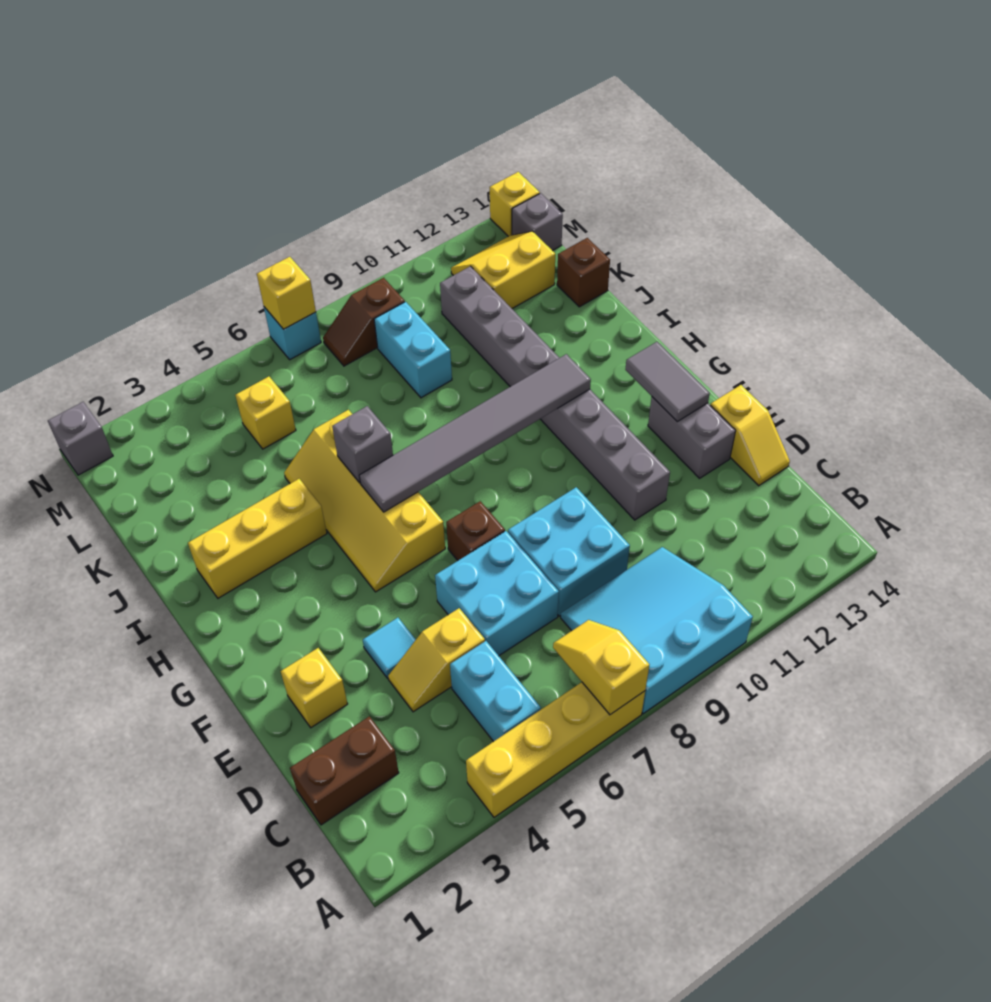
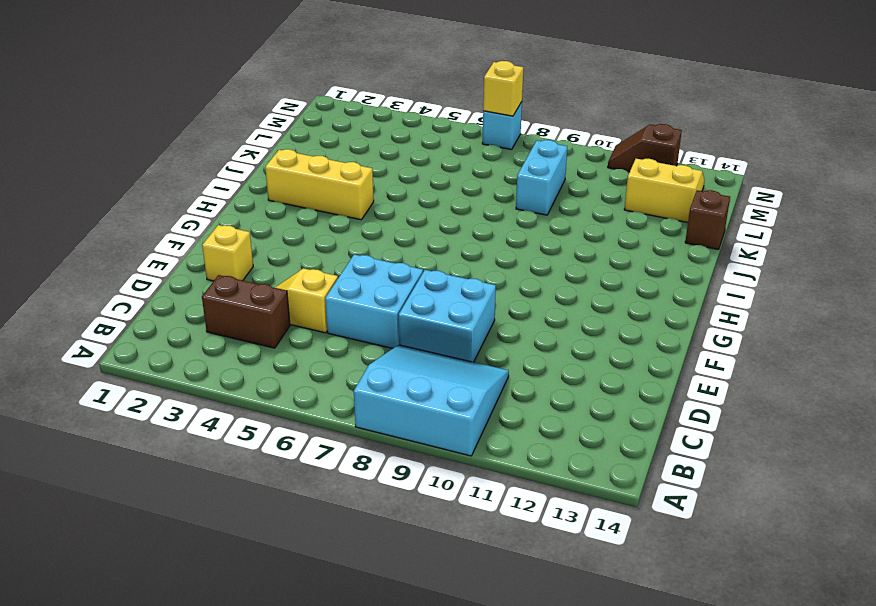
brown brick C3:C4 level 1 -> brown brick C1:C2 level 1
brown slope N11:N12 level 1 top 12 -> brown slope M8:M9 level 1 top 9
none -> yellow brick A4:A7 level 1
none -> cyan brick B5:C5 level 1
none -> yellow slope D14:E14 level 1 top E

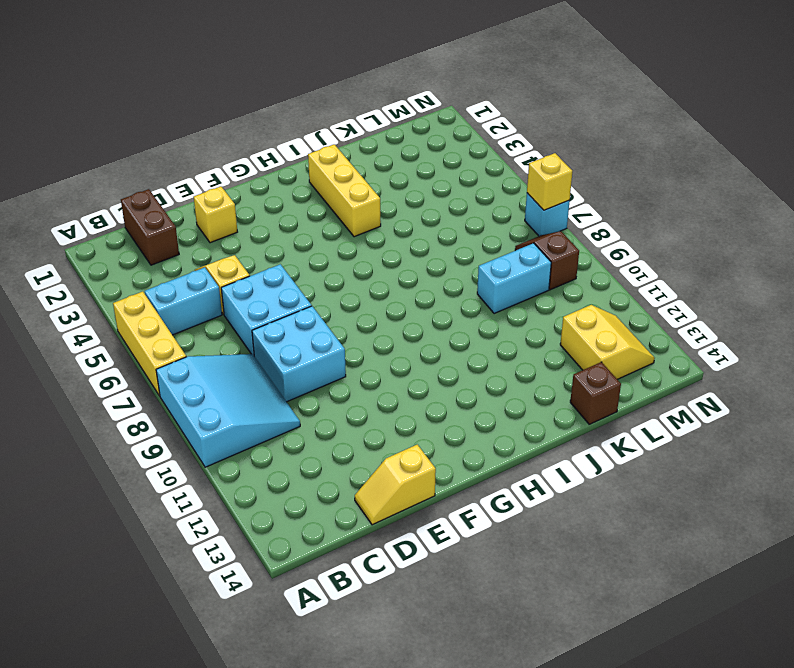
yellow brick A5:A7 level 1 -> yellow brick A4:A7 level 1
none -> cyan tile E4 level 1
none -> grey brick E11:L11 level 1
none -> grey brick E13:F13 level 1

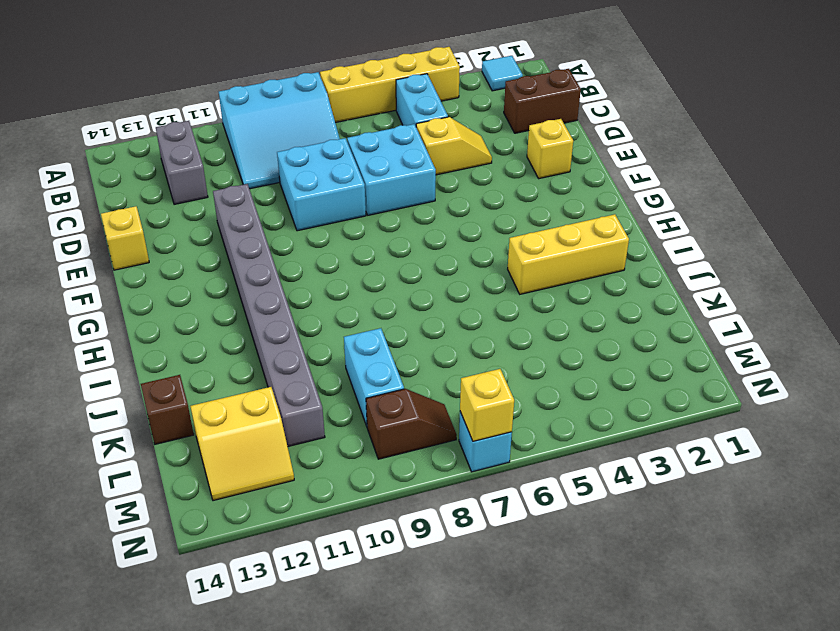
cyan tile A2 level 1 -> cyan tile E4 level 1
grey brick B12:C12 level 1 -> grey brick E13:F13 level 1
none -> brown brick F7 level 1
none -> yellow slope G5:J6 level 1 top 6
none -> yellow brick L5 level 1

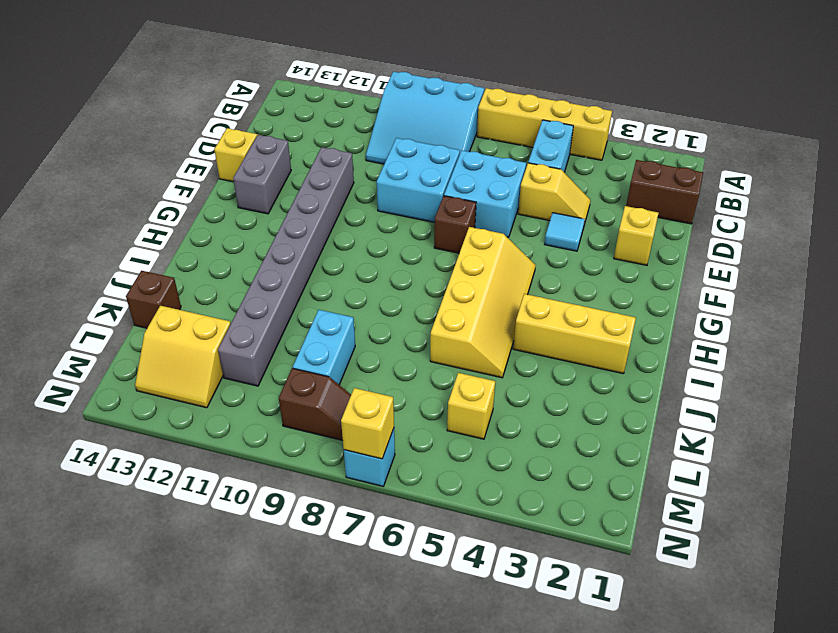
none -> grey brick M14 level 1
none -> grey brick N1 level 1
none -> yellow brick N14 level 1

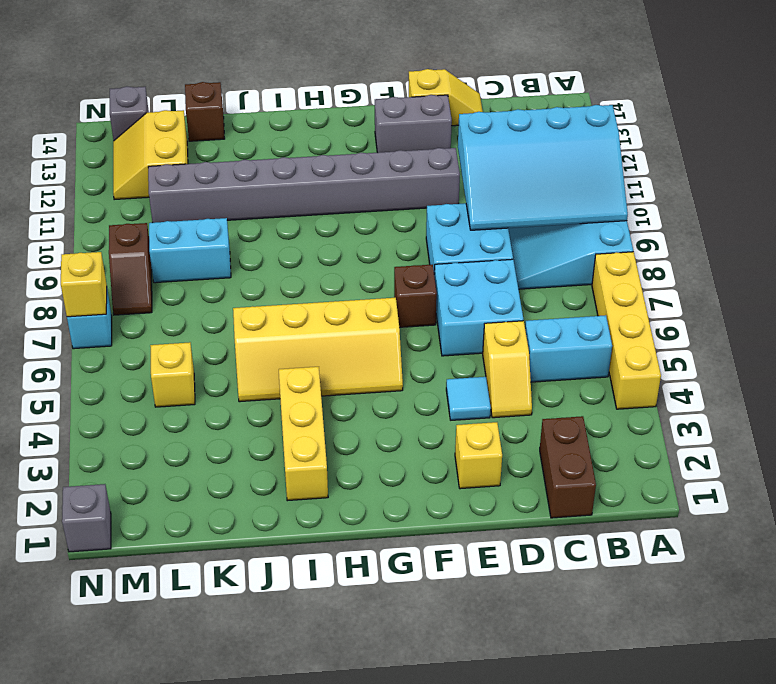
cyan slope A9:D11 level 2 top 11 -> none
none -> yellow brick N14 level 1
none -> yellow slope A7:B7 level 2 top A
none -> grey tile F13:G13 level 2

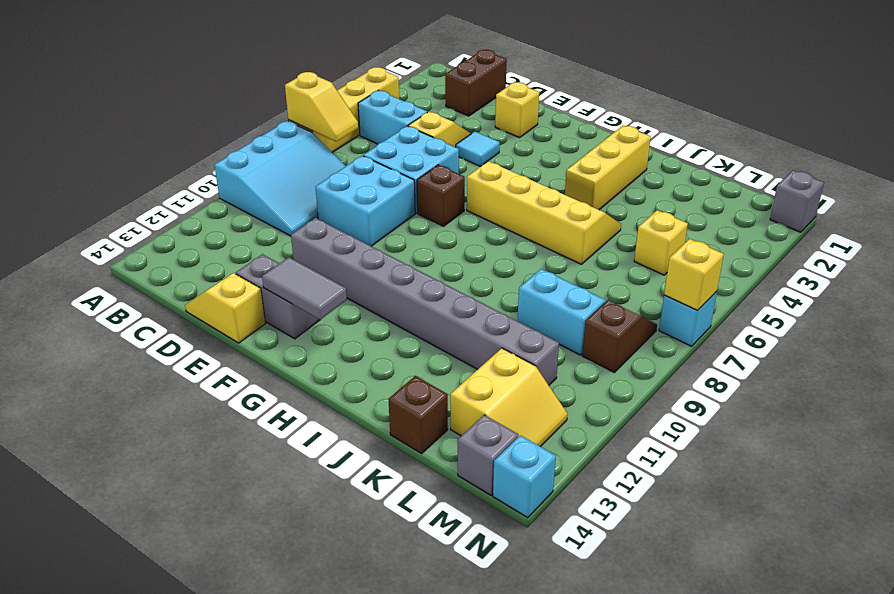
cyan brick N14 level 1 -> yellow brick N14 level 1
none -> grey tile H6:H11 level 2
none -> grey brick I6 level 2

